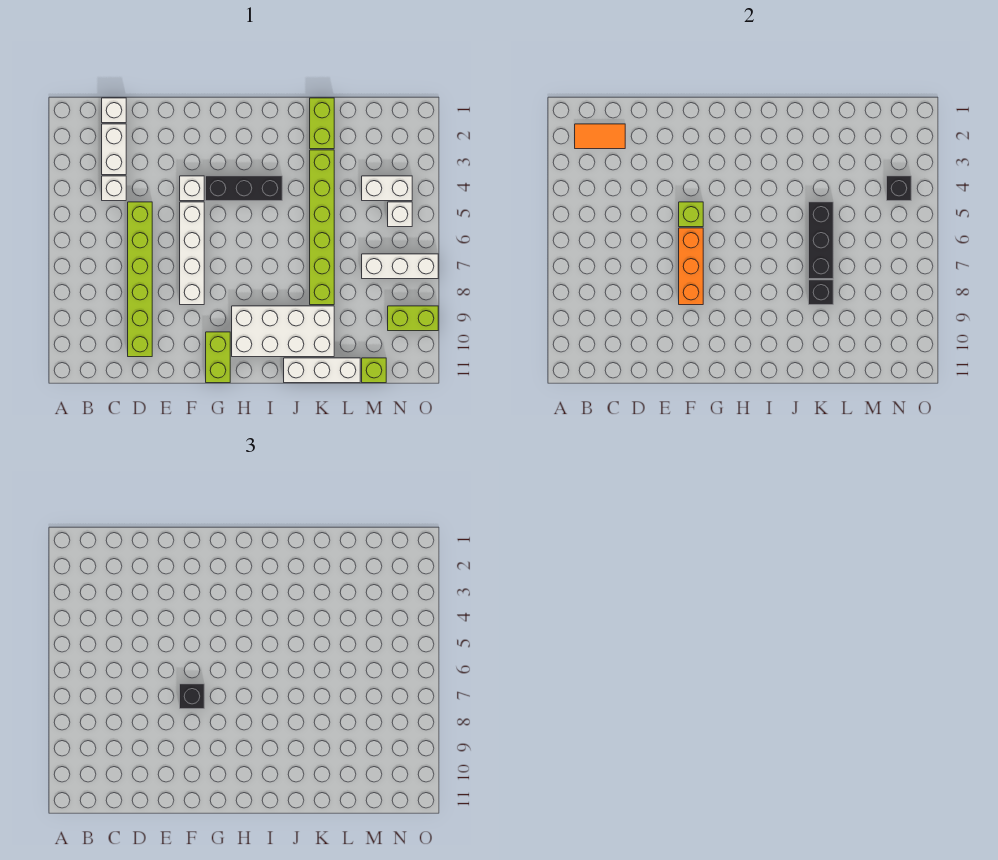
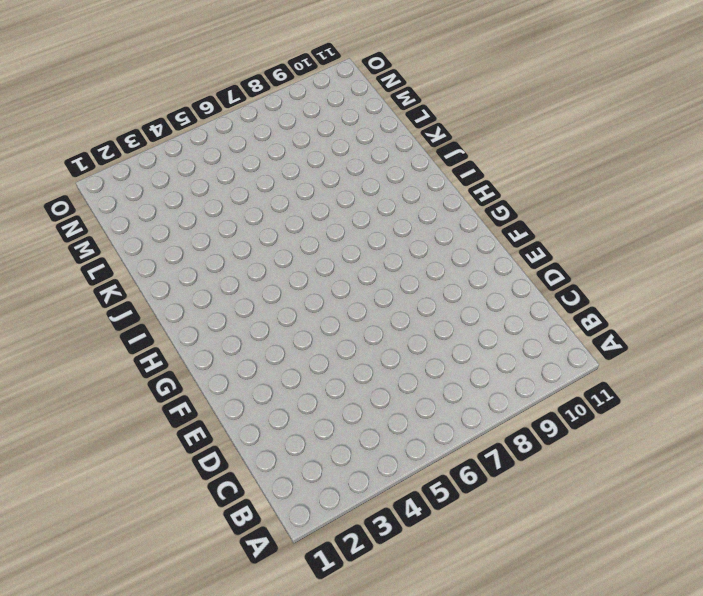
none -> white brick C1 level 1
none -> white brick C2:C3 level 1
none -> white brick C4 level 1

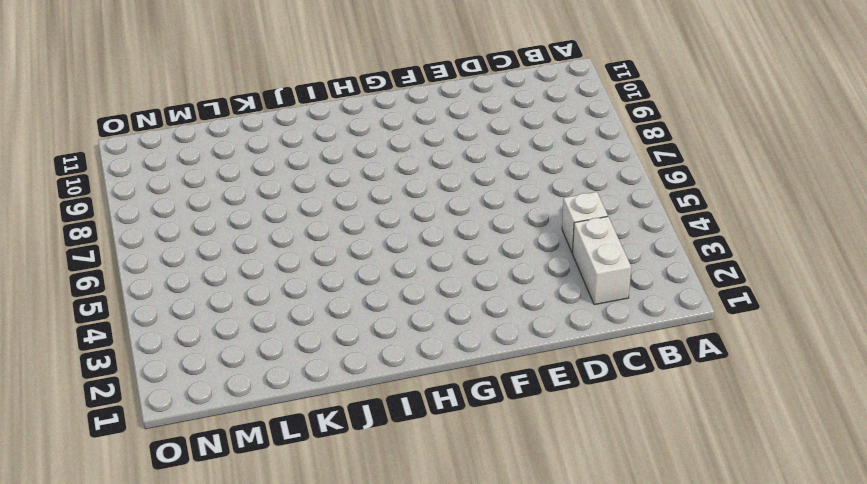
none -> white brick C1 level 1
none -> lime brick D5:D10 level 1
none -> white brick F4 level 1

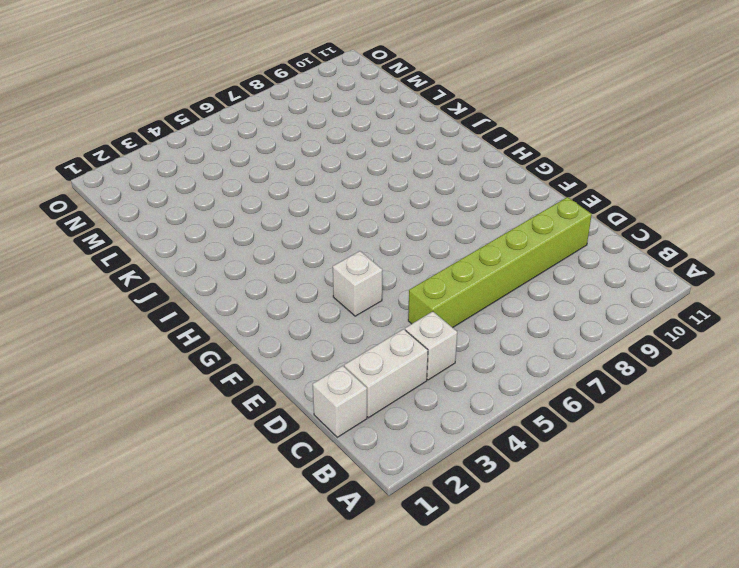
none -> white brick F5:F8 level 1
none -> black brick G4:I4 level 1
none -> lime brick G10:G11 level 1

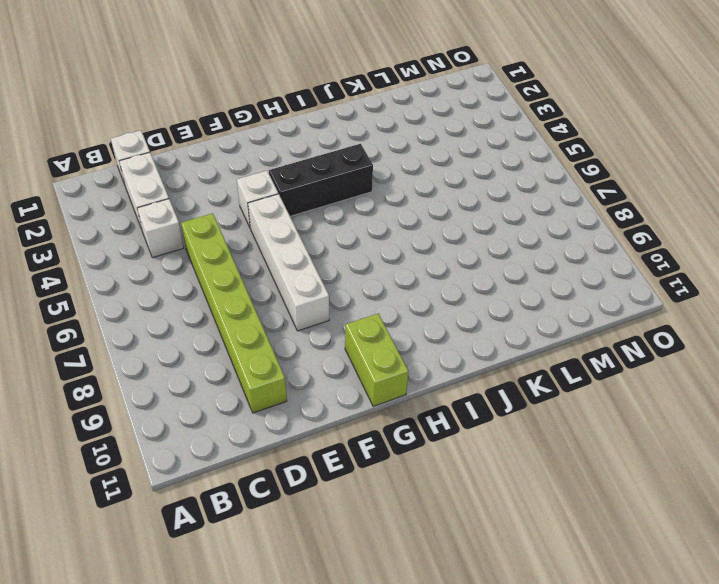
none -> white brick H9:K10 level 1
none -> white brick J11:L11 level 1
none -> lime brick K1:K2 level 1

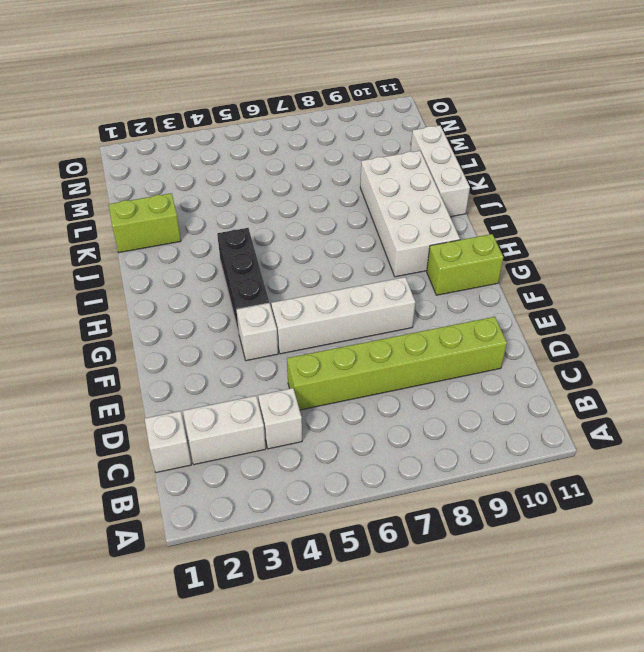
none -> lime brick K3:K8 level 1
none -> white brick M4:N4 level 1
none -> white brick M7:O7 level 1

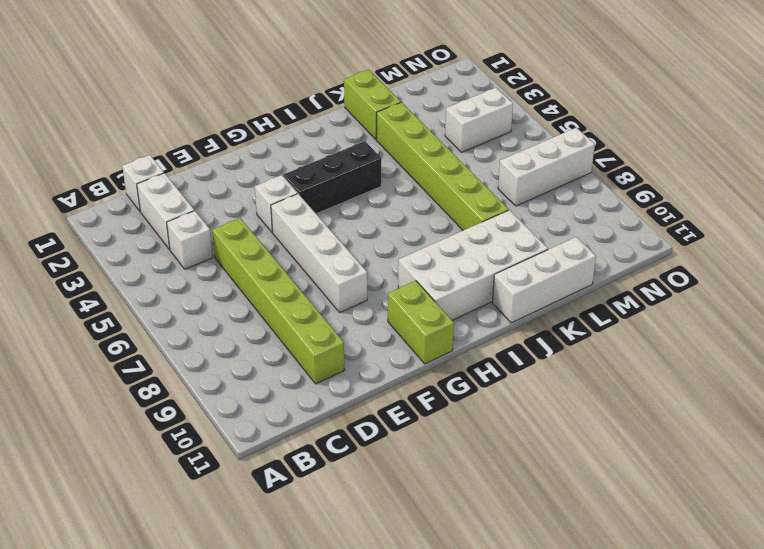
none -> lime brick M11 level 1
none -> white brick N5 level 1
none -> lime brick N9:O9 level 1

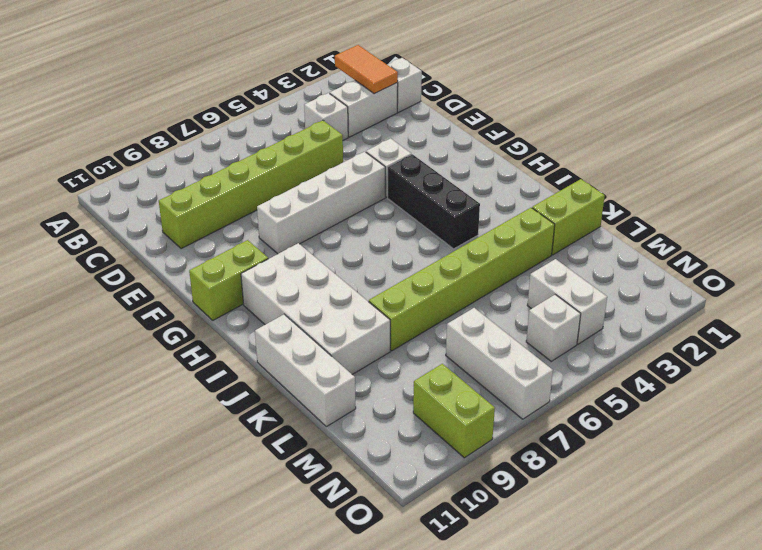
none -> lime brick M11 level 1
none -> lime brick F5 level 2
none -> orange brick F6:F8 level 2

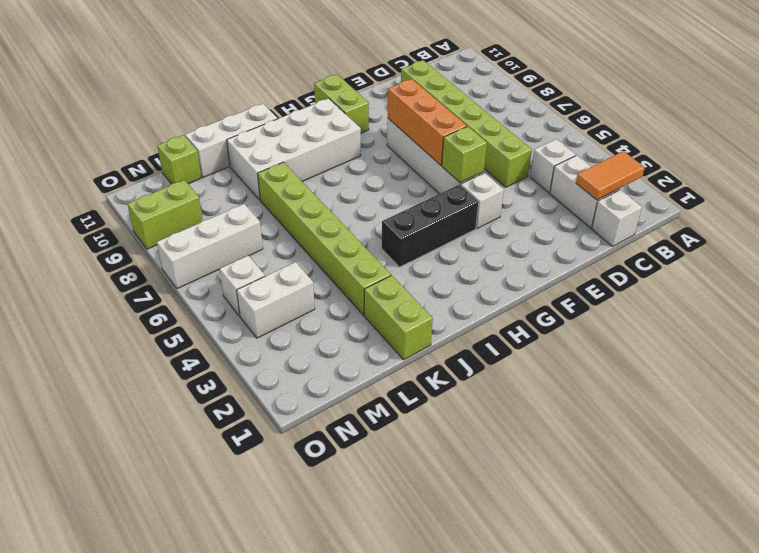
none -> black brick K5:K7 level 2
none -> black brick K8 level 2
none -> black brick N4 level 2

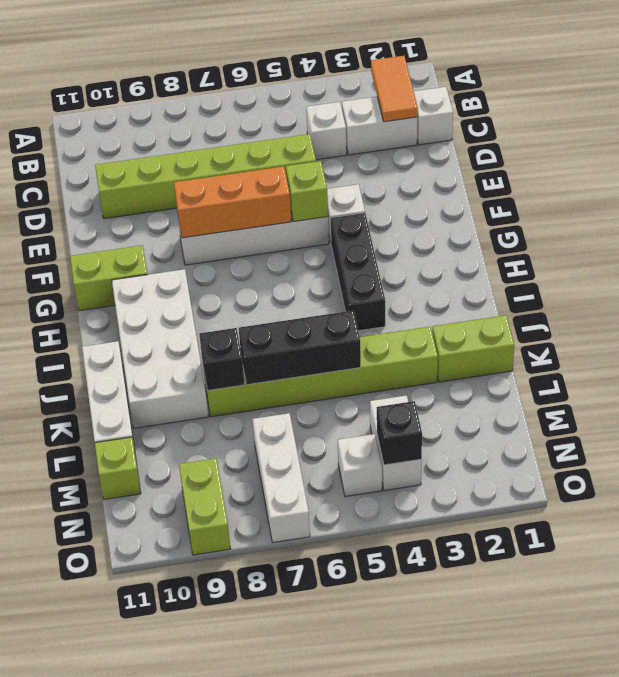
none -> black brick F7 level 3

